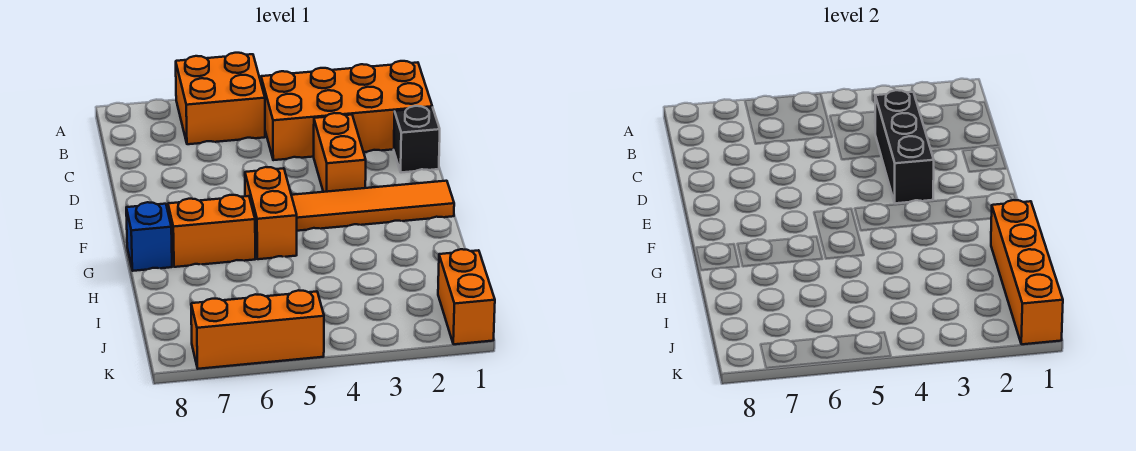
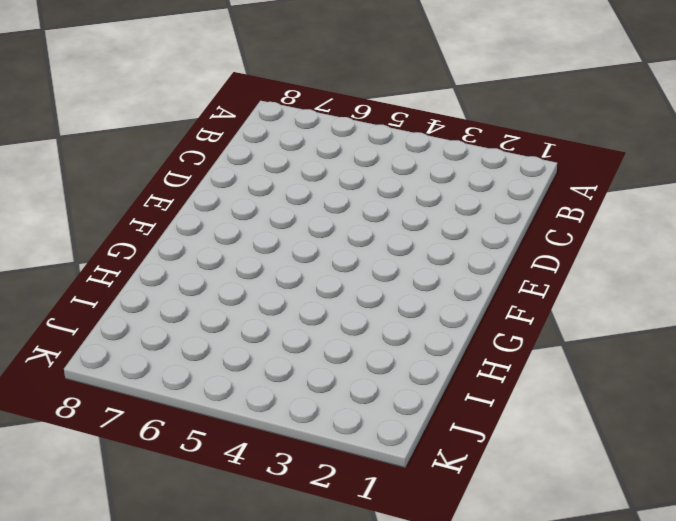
none -> orange brick A5:B6 level 1
none -> orange brick B1:C4 level 1
none -> black brick D1 level 1

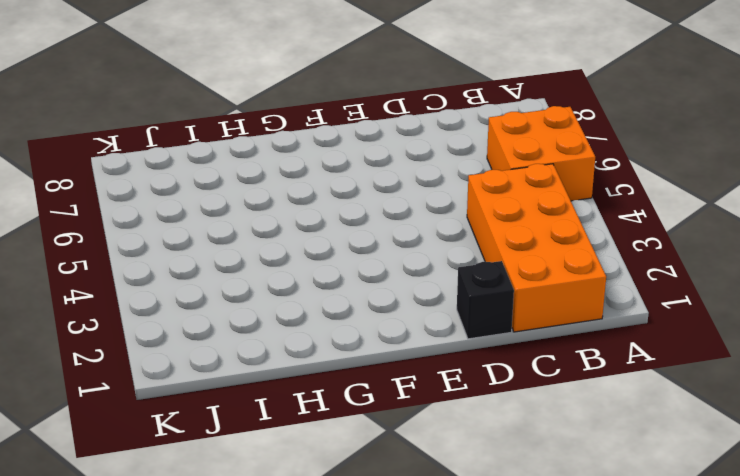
none -> orange brick D3:E3 level 1
none -> orange tile F1:F4 level 1
none -> orange brick F5:G5 level 1

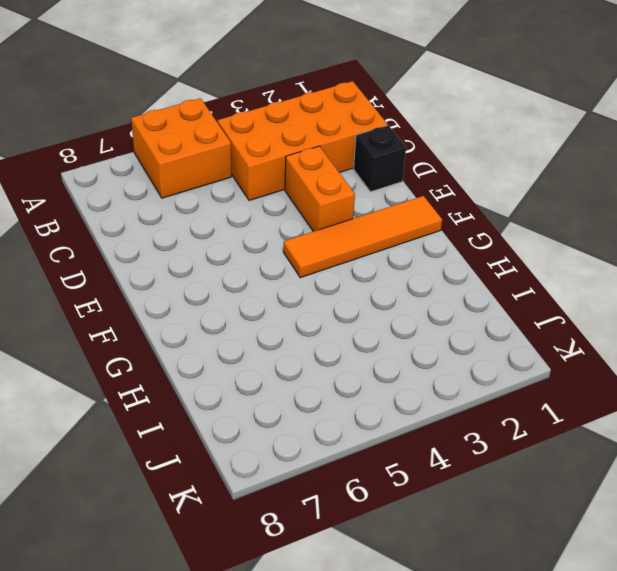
none -> orange brick F5:G5 level 1
none -> orange brick G6:G7 level 1
none -> blue brick G8 level 1

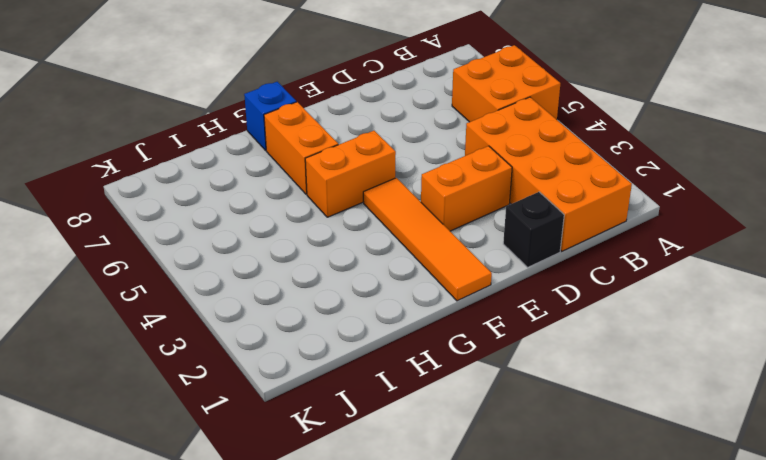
none -> orange brick J1:K1 level 1
none -> orange brick K5:K7 level 1
none -> black brick C3:E3 level 2

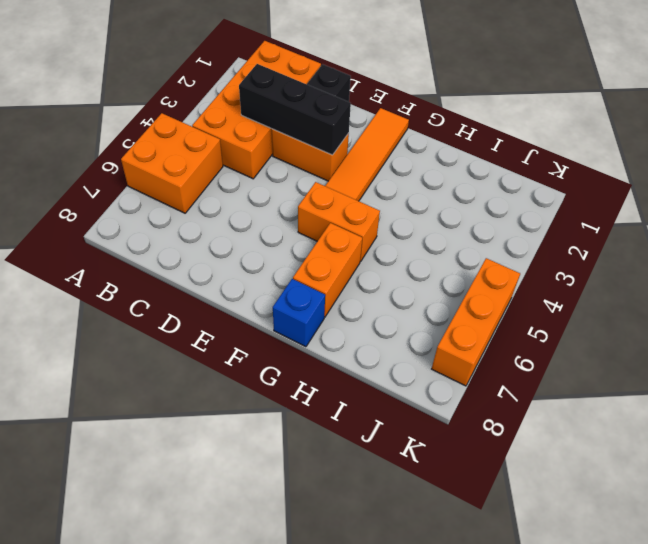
none -> orange brick J1:K1 level 1
none -> orange brick H1:K1 level 2

